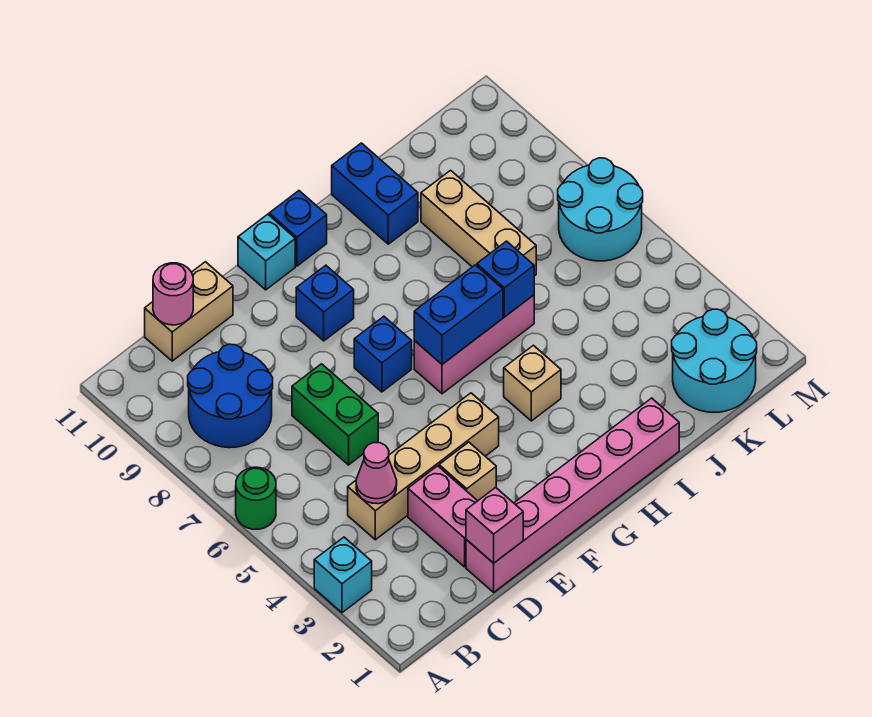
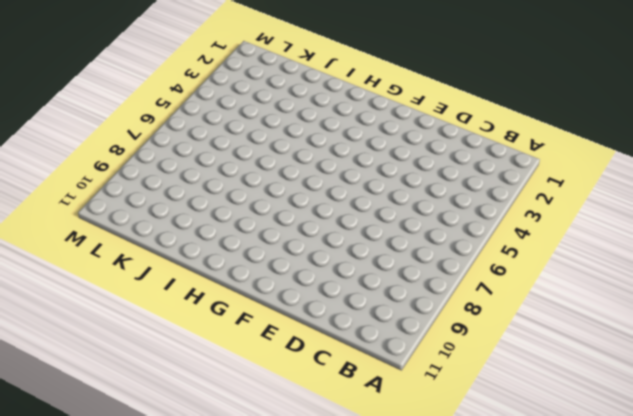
none -> cyan brick A3 level 1
none -> green round brick A6 level 1
none -> blue round brick B8:C9 level 1

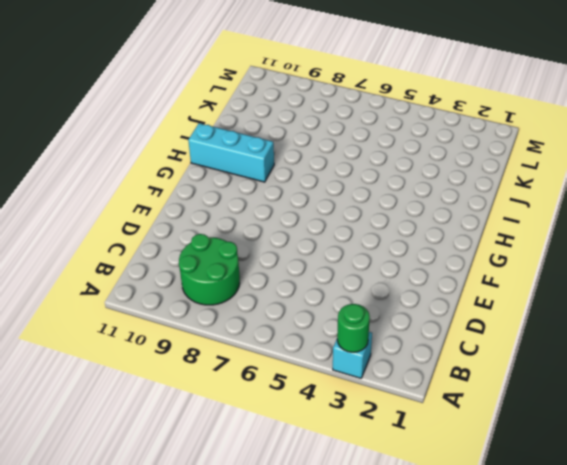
green round brick A3 level 2 -> green round brick A6 level 1
green round brick B8:C9 level 1 -> blue round brick B8:C9 level 1
cyan brick H9:H11 level 1 -> none
none -> tan brick C4:F4 level 1
none -> tan brick C11:D11 level 1
none -> pink brick D1:I1 level 1

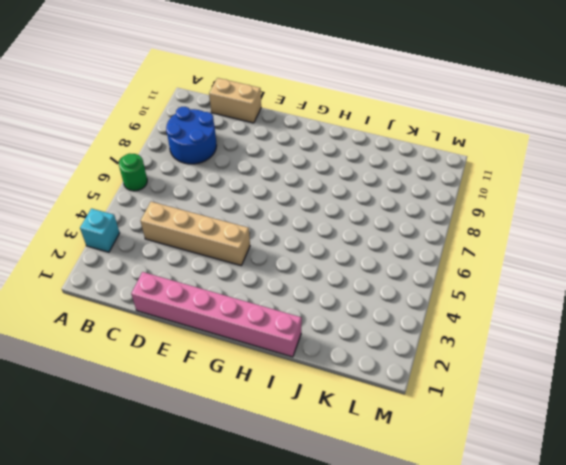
none -> pink brick D2:D3 level 1
none -> green brick D6:D7 level 1
none -> tan brick E3 level 1

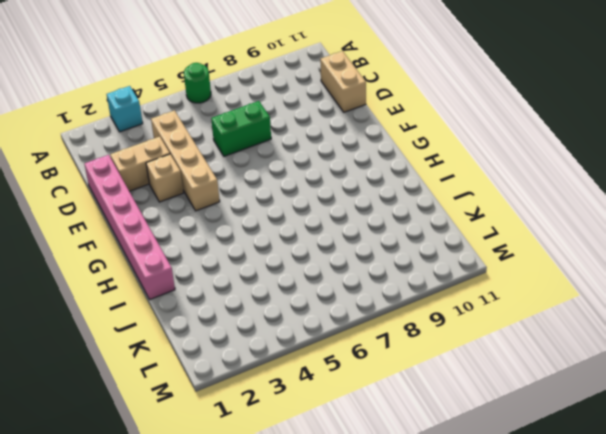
tan brick D2:D3 level 1 -> pink brick D2:D3 level 1
none -> blue round brick B8:C9 level 1
none -> blue brick F7 level 1
none -> blue brick F9 level 1

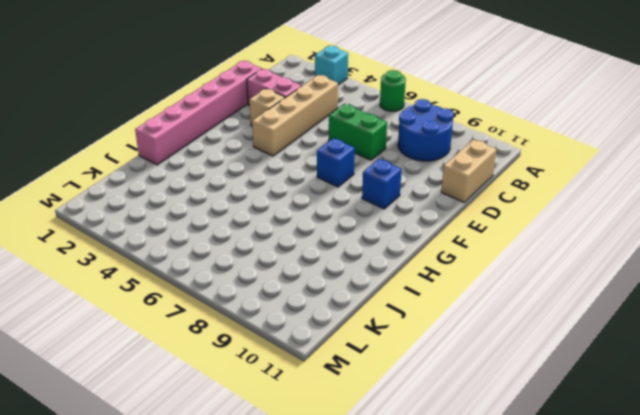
none -> cyan brick F11 level 1
none -> pink brick G6:I6 level 1
none -> blue brick G11 level 1

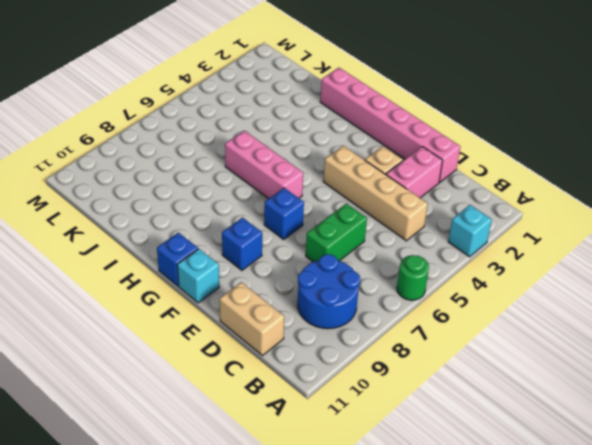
none -> tan brick H4 level 1
none -> blue brick I10:I11 level 1
none -> tan brick J7:J9 level 1

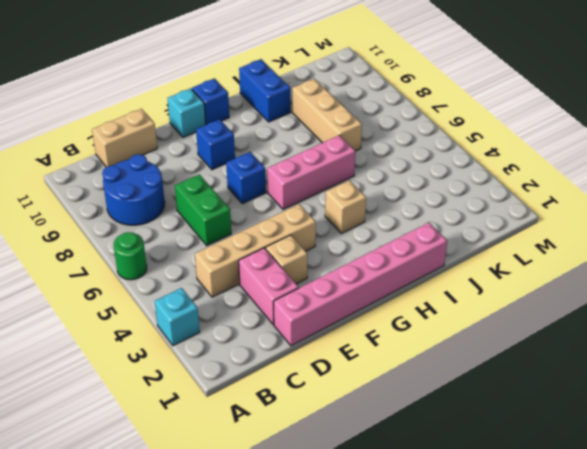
none -> cyan round brick K1:L2 level 1
none -> cyan round brick L6:M7 level 1
none -> pink cone C4 level 2

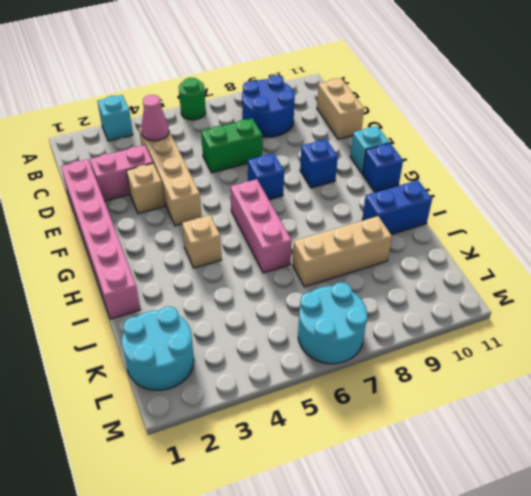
none -> pink round brick C11 level 2
none -> pink brick D1 level 2
none -> blue brick G6:H6 level 2

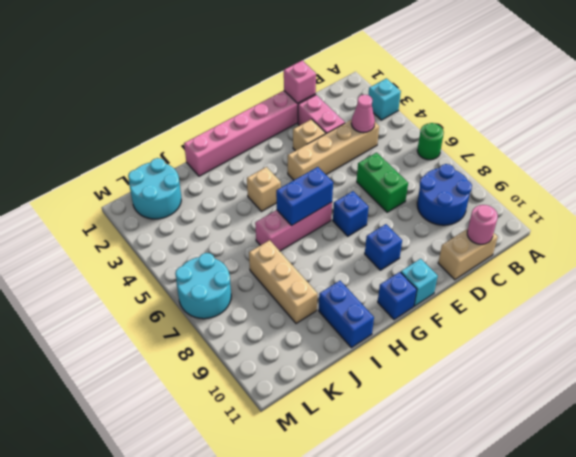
none -> blue brick I6 level 2

